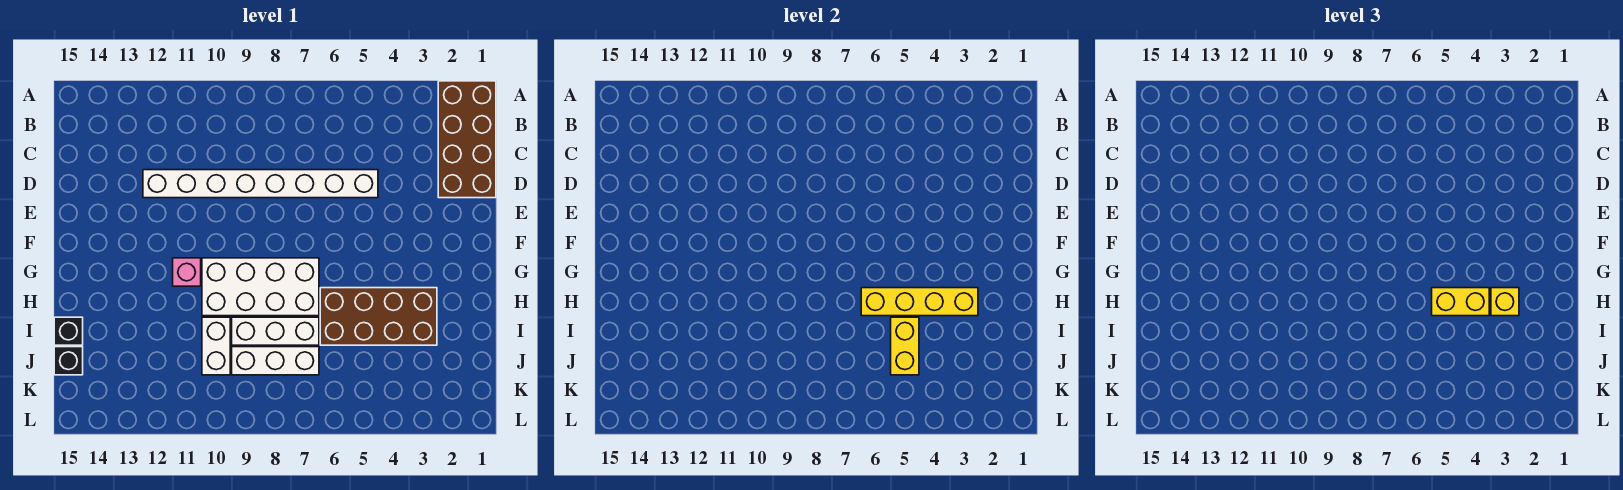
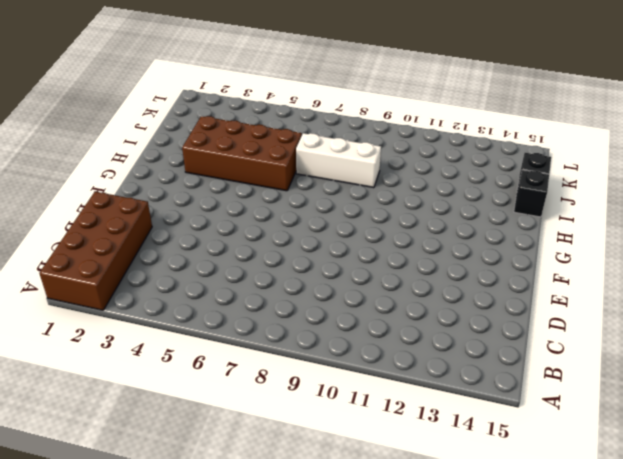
none -> white brick D5:D12 level 1
none -> white brick G7:H10 level 1
none -> pink brick G11 level 1

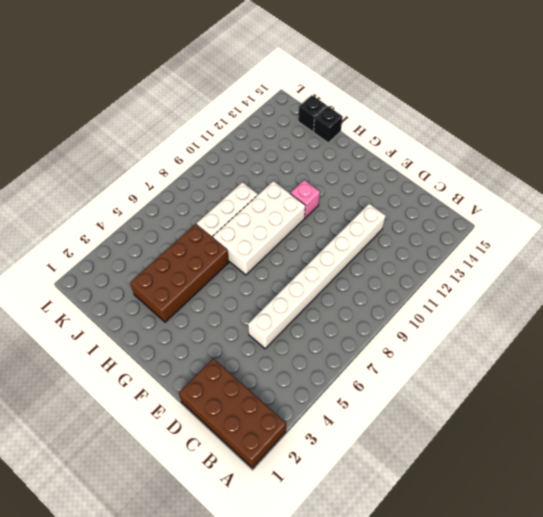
none -> white brick I10:J10 level 1
none -> white brick J7:J9 level 1
none -> yellow brick H3:H6 level 2

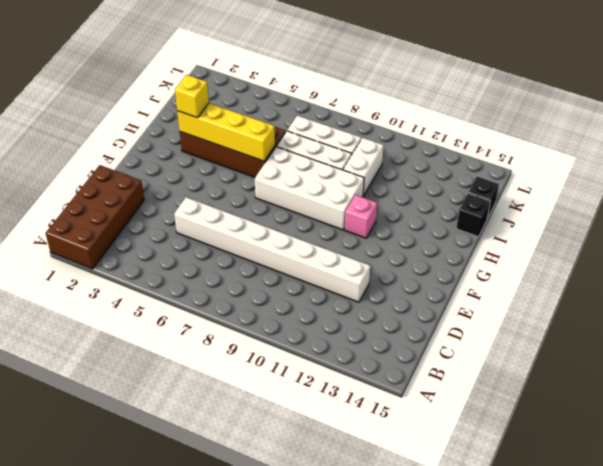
none -> yellow brick I5:J5 level 2
none -> yellow brick H4:H5 level 3

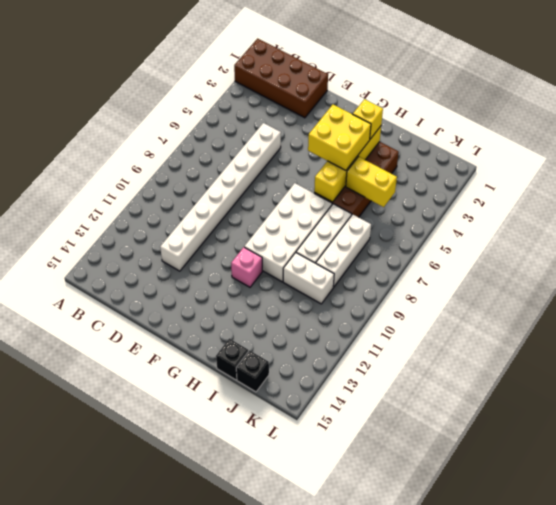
yellow brick G4:H5 level 3 -> yellow brick H4:H5 level 3

